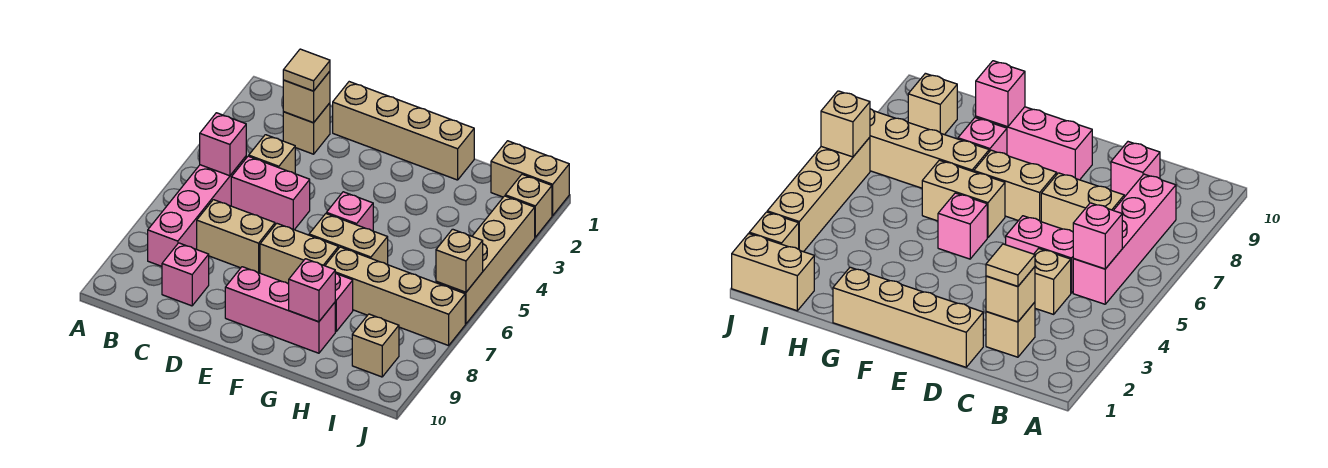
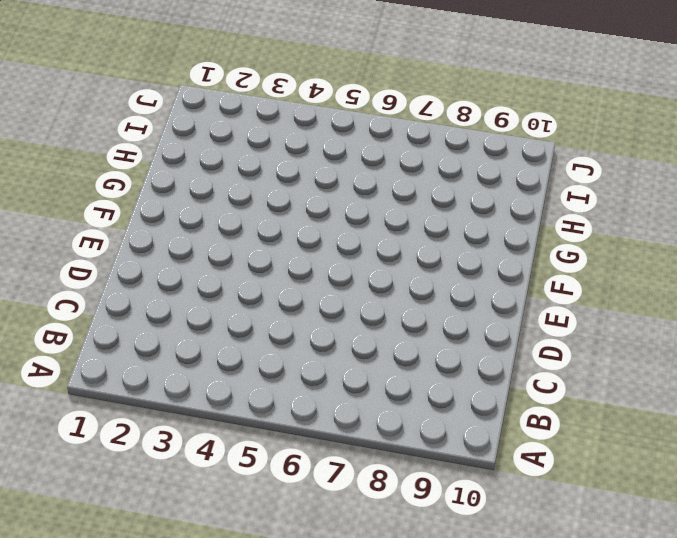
none -> pink brick B5:B8 level 1
none -> tan brick C2 level 1
none -> tan brick C4 level 1

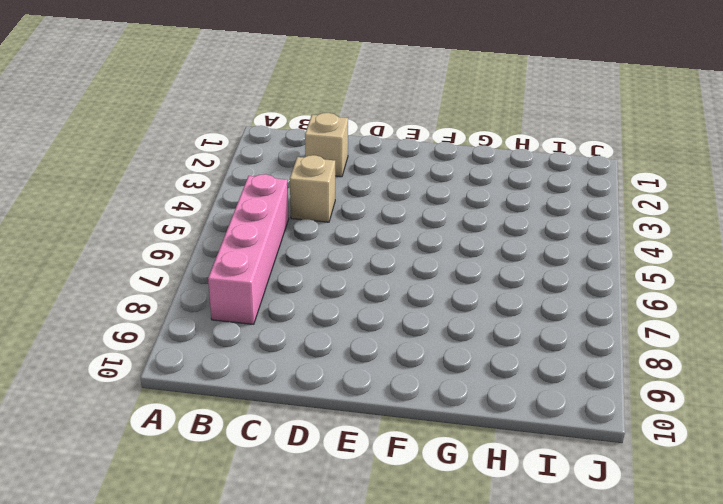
none -> pink brick C5:D5 level 1
none -> tan brick C7:D7 level 1
none -> pink brick C9 level 1

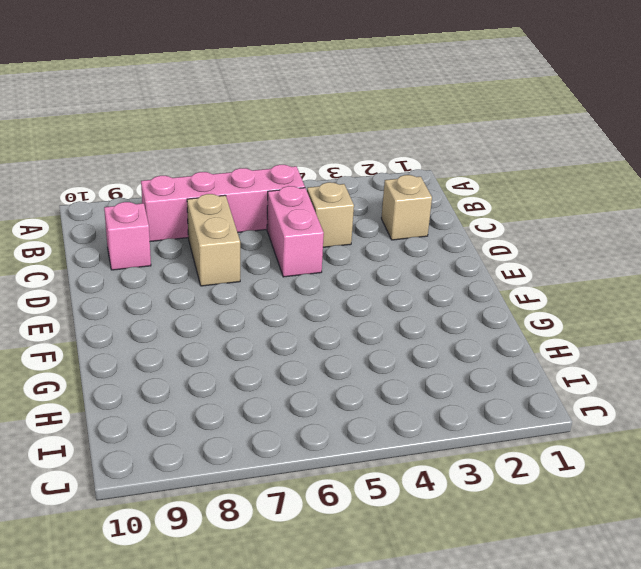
none -> tan brick D1:G1 level 1
none -> tan brick E7:F7 level 1
none -> pink brick E9:G9 level 1

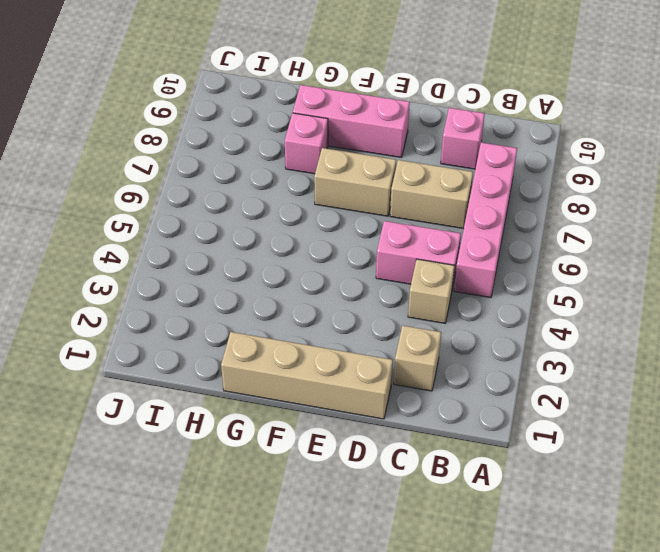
none -> pink brick F5 level 1
none -> tan brick F6:G6 level 1
none -> tan brick G7:J7 level 1

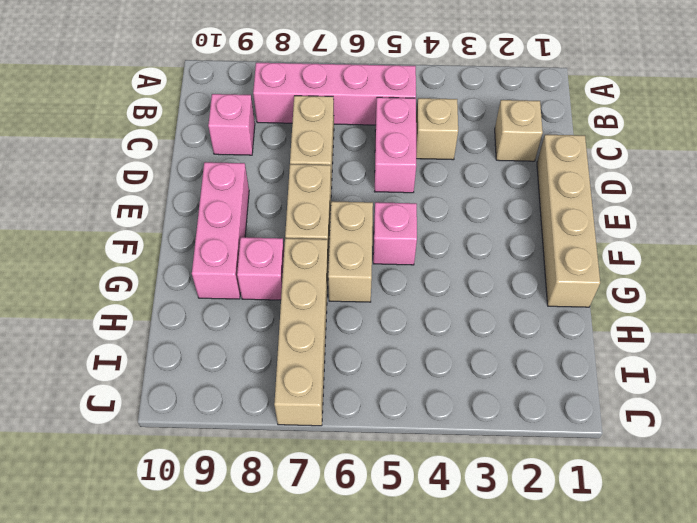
none -> tan brick I1:J1 level 1
none -> tan brick I9 level 1
none -> tan brick J2 level 1

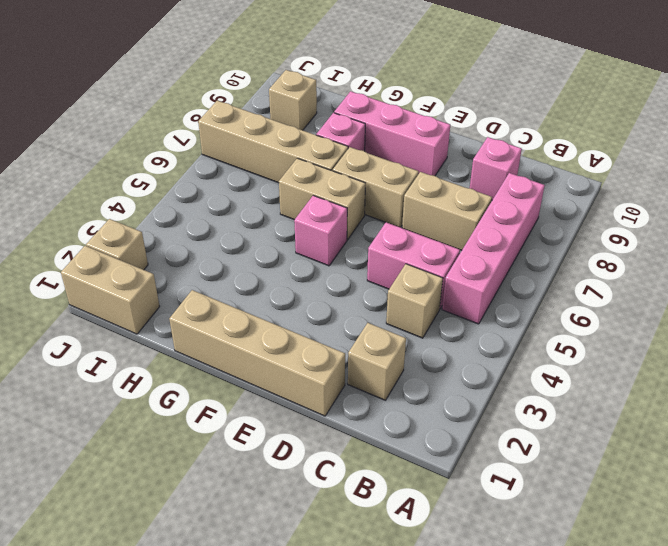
none -> tan brick J3:J6 level 1
none -> pink brick B5 level 2
none -> tan brick C2 level 2

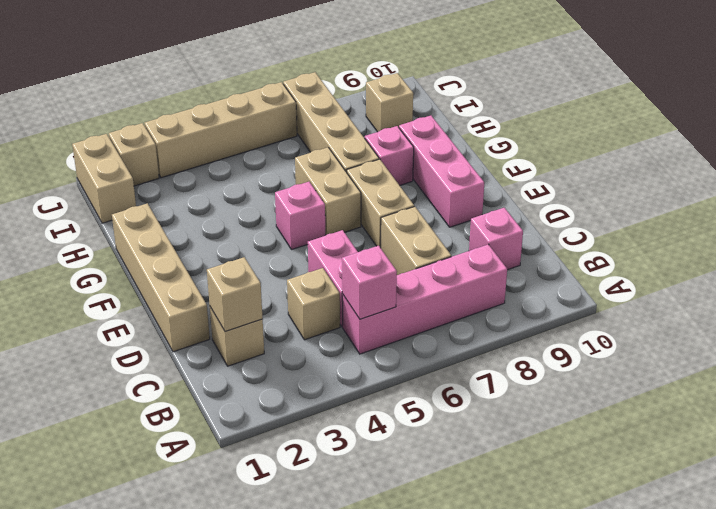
none -> pink brick G9 level 2
none -> tan brick J6 level 2
none -> tan tile C2 level 3

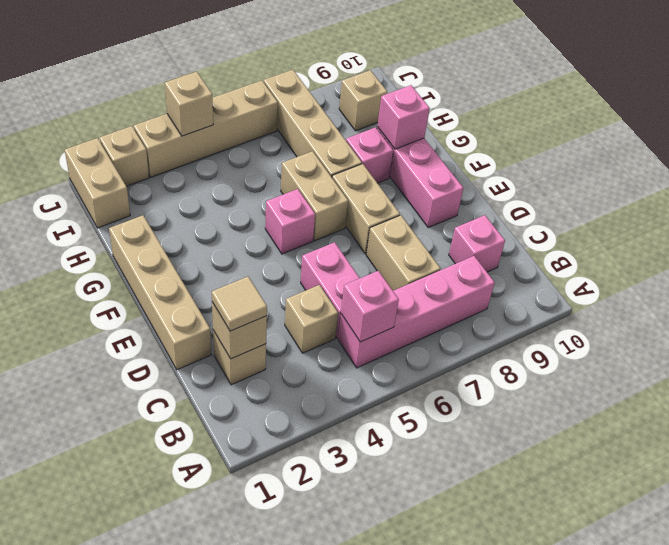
tan brick J4 level 2 -> tan brick J6 level 2

